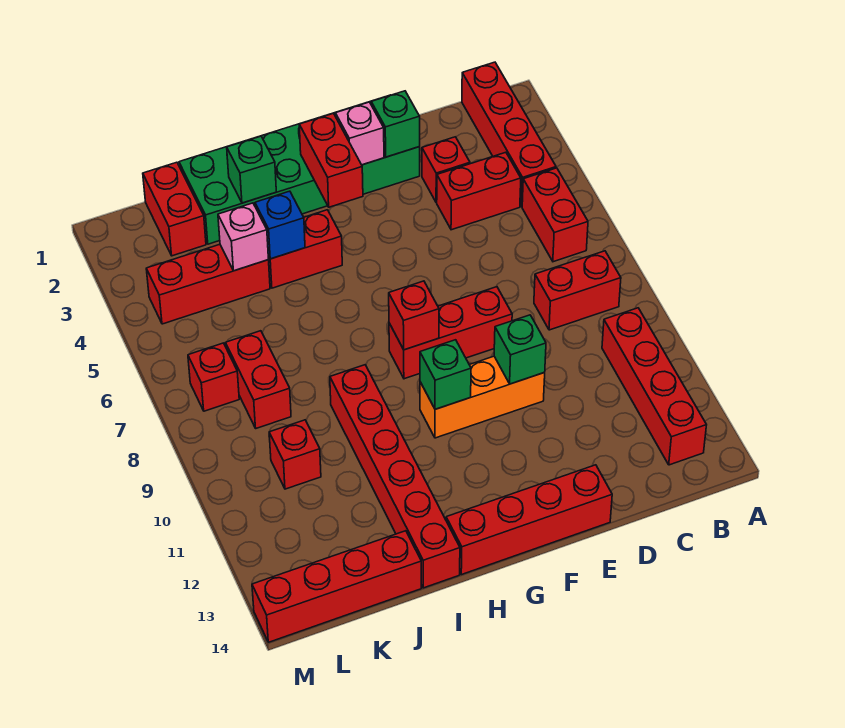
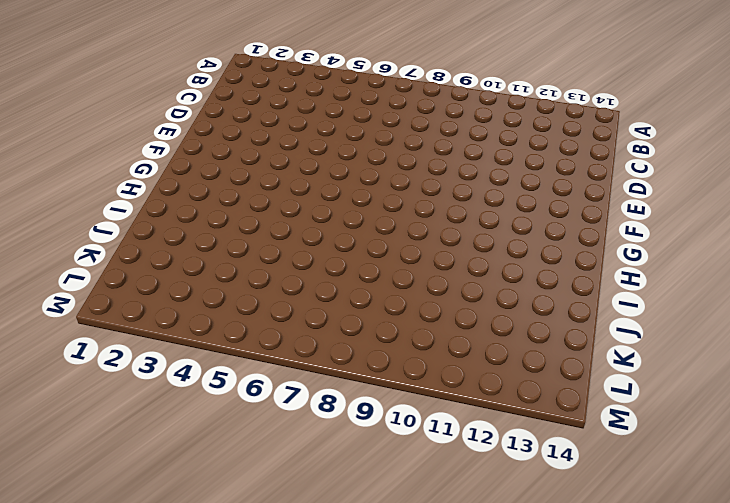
none -> red brick B1:B4 level 1
none -> red brick B5:B6 level 1
none -> red brick B8:C8 level 1

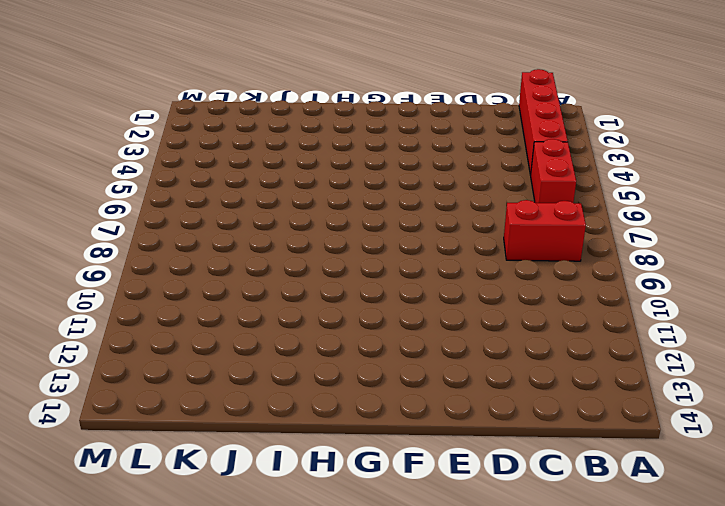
none -> red brick B10:B13 level 1
none -> red brick C4:D4 level 1
none -> red brick D3 level 1

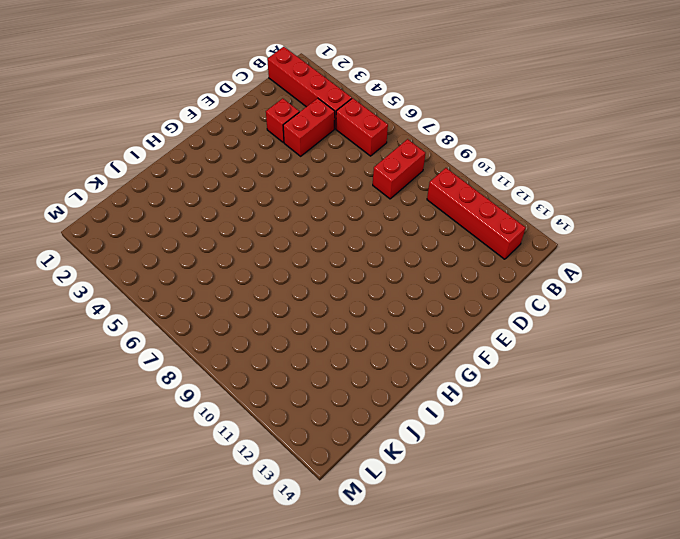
none -> green brick E1:J2 level 1
none -> red brick E8:G8 level 1
none -> orange brick E10:G10 level 1

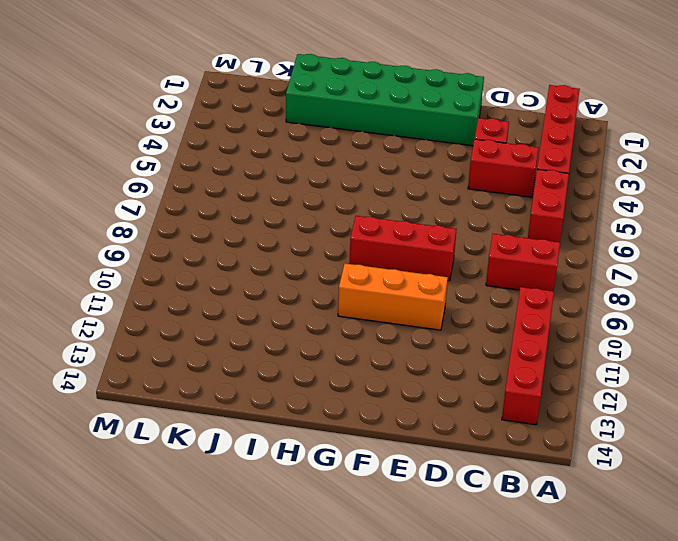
none -> red brick E14:H14 level 1
none -> red brick H4:I4 level 1
none -> red brick I9:I14 level 1

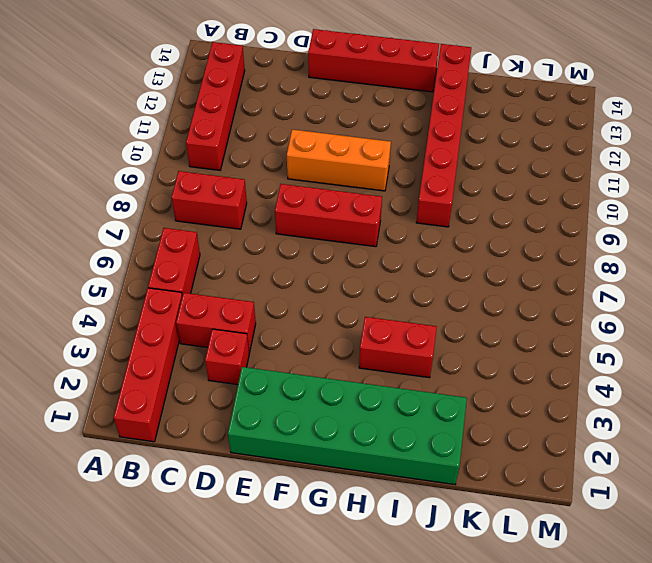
none -> red brick J4:L4 level 1
none -> red brick J14:M14 level 1
none -> red brick K1:K2 level 1

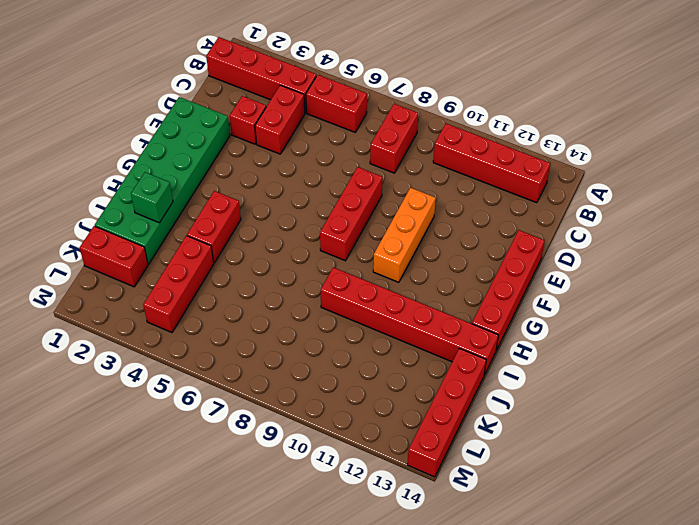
none -> red brick K7:K8 level 1
none -> red brick K10 level 1
none -> red brick L7 level 1

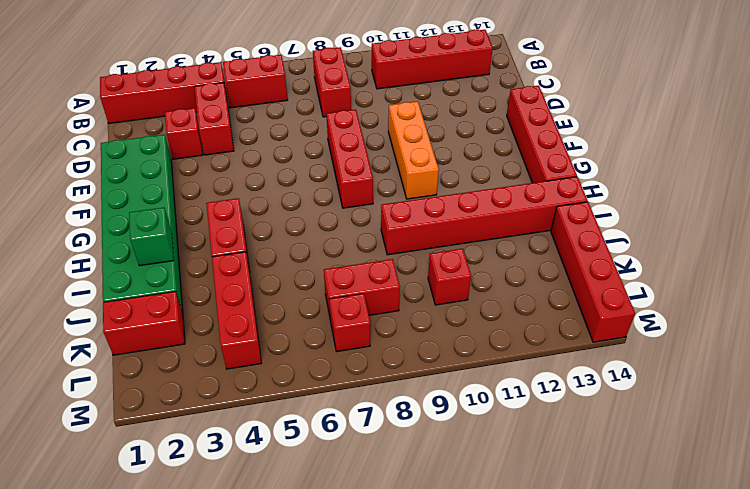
none -> green brick E2 level 2
none -> green brick E10 level 2
none -> pink brick F2 level 2

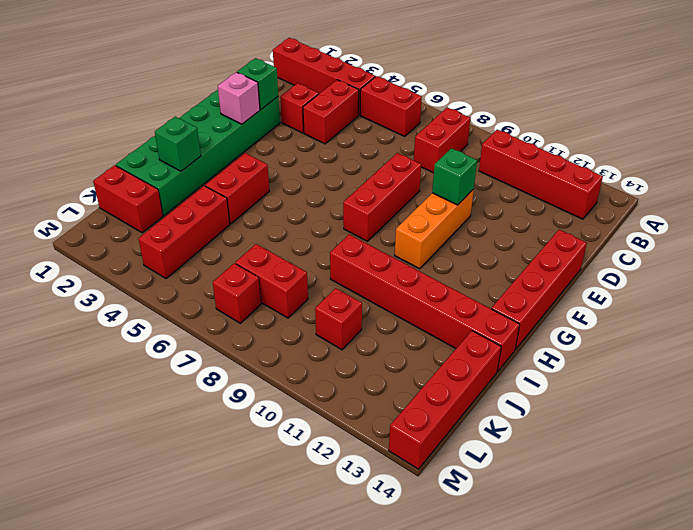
none -> red brick G2:G3 level 2
none -> red brick G8 level 2
none -> green brick G10 level 2

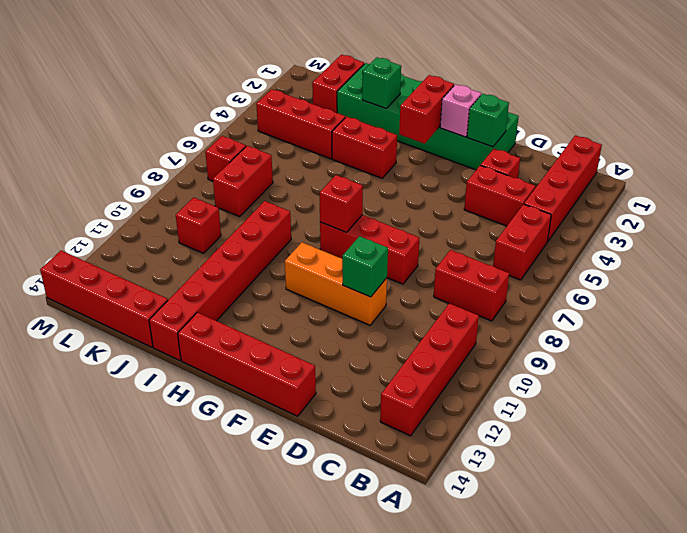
none -> green brick G10 level 2
none -> blue brick I4 level 2
none -> pink brick J4 level 2

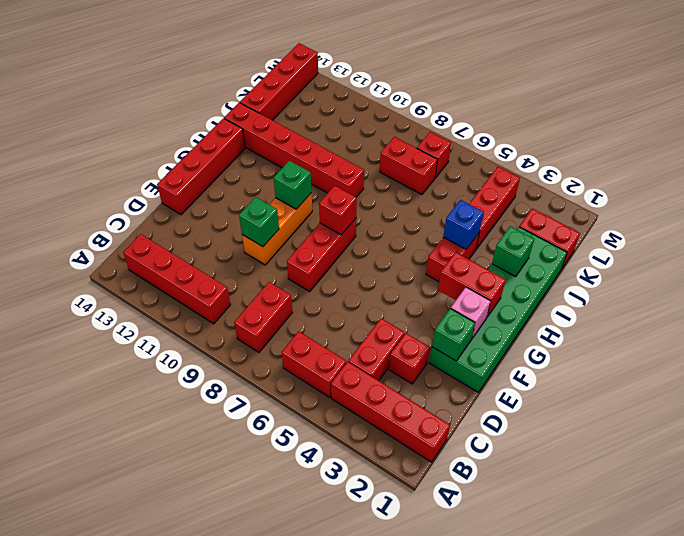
none -> red brick K10 level 1
none -> pink brick J4 level 2

